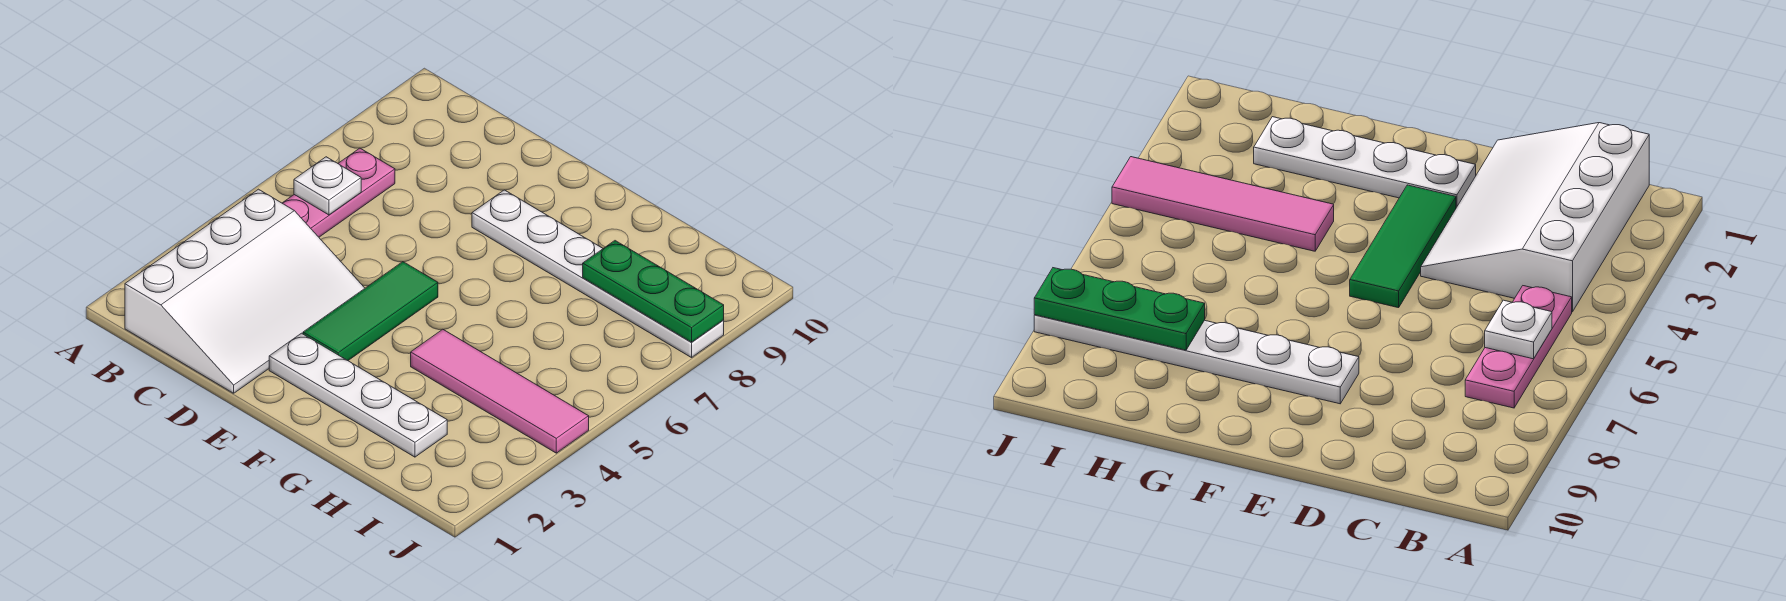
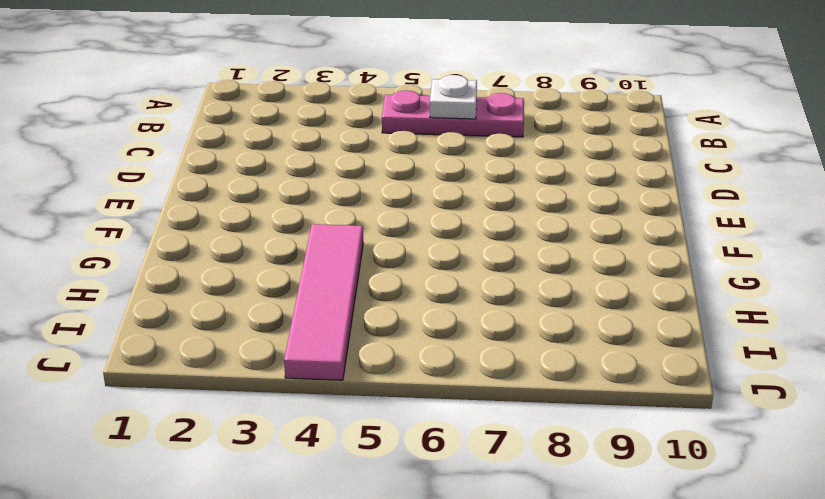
none -> white slope B1:D4 level 1 top B
none -> white plate E2:H2 level 1

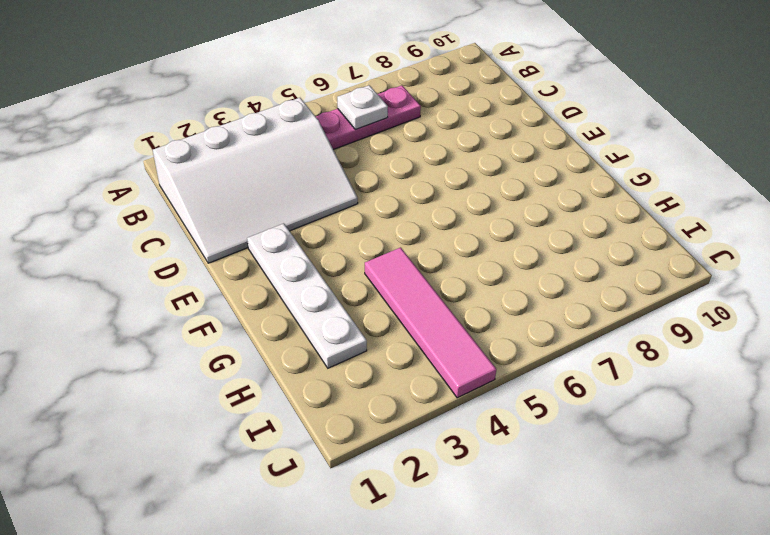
none -> green tile E3:E5 level 1
none -> white plate E8:J8 level 1

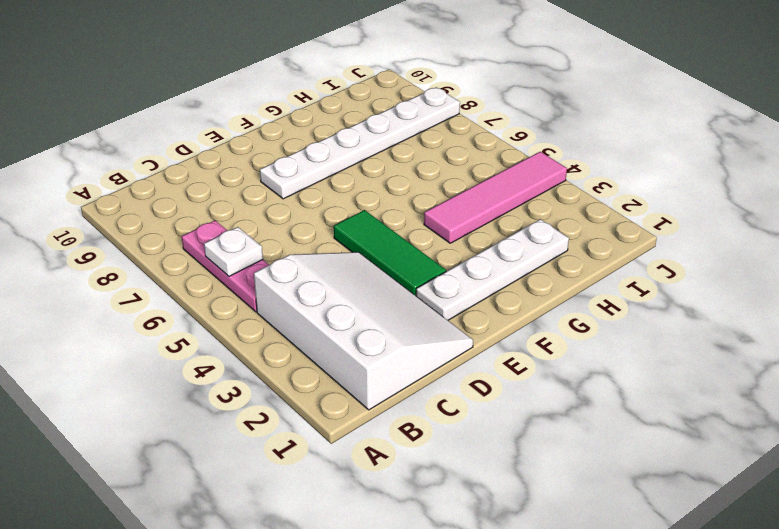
none -> green plate H8:J8 level 2

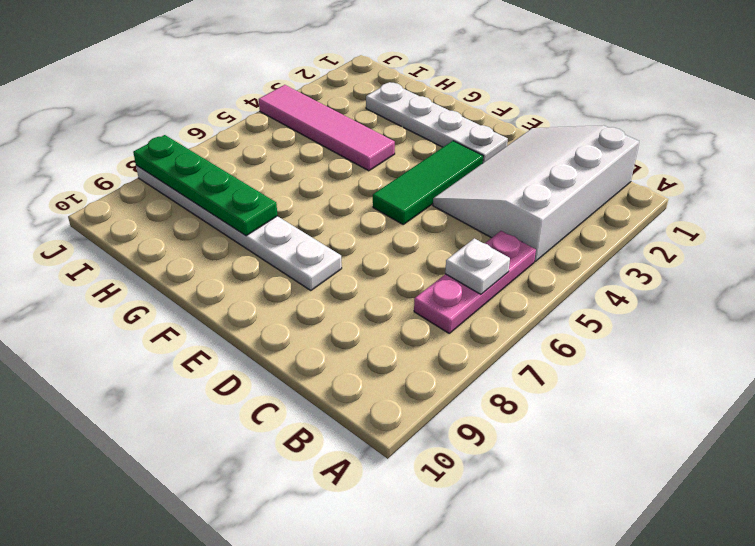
green plate G8:J8 level 2 -> green plate H8:J8 level 2

